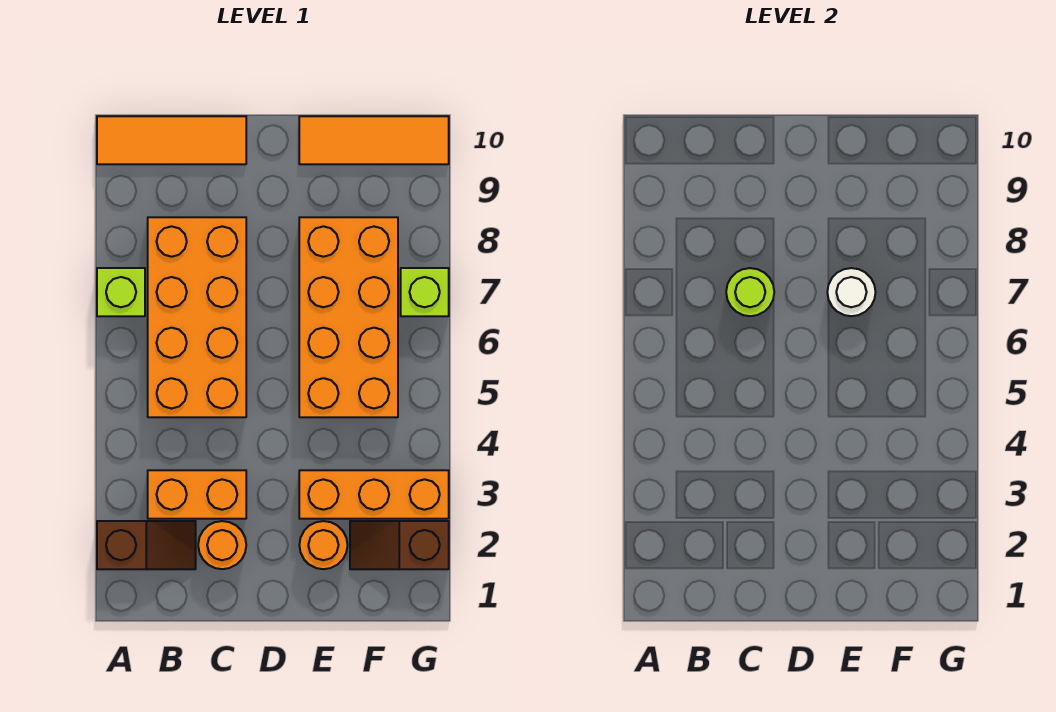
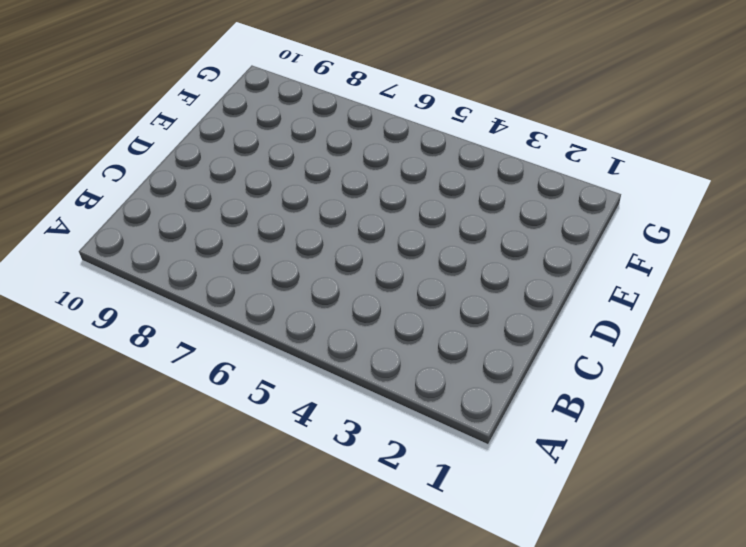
none -> brown slope A2:B2 level 1 top A
none -> lime brick A7 level 1
none -> orange tile A10:C10 level 1

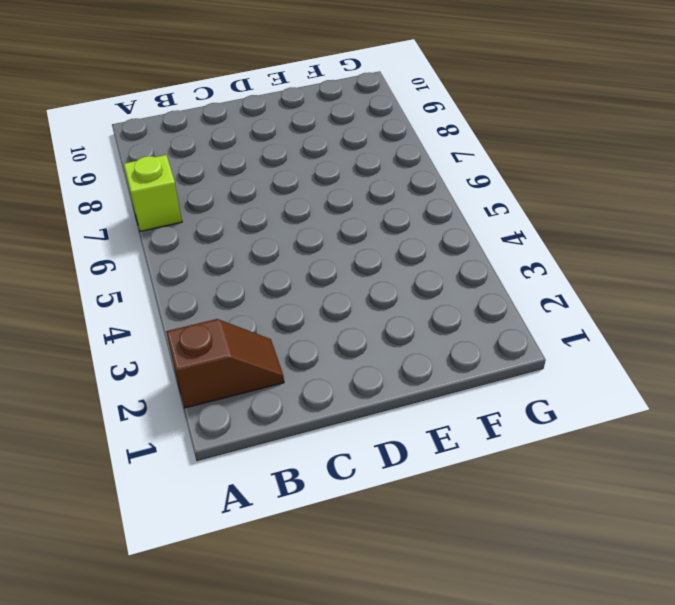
none -> orange tile A10:C10 level 1
none -> orange brick B3:C3 level 1
none -> orange brick B5:C8 level 1

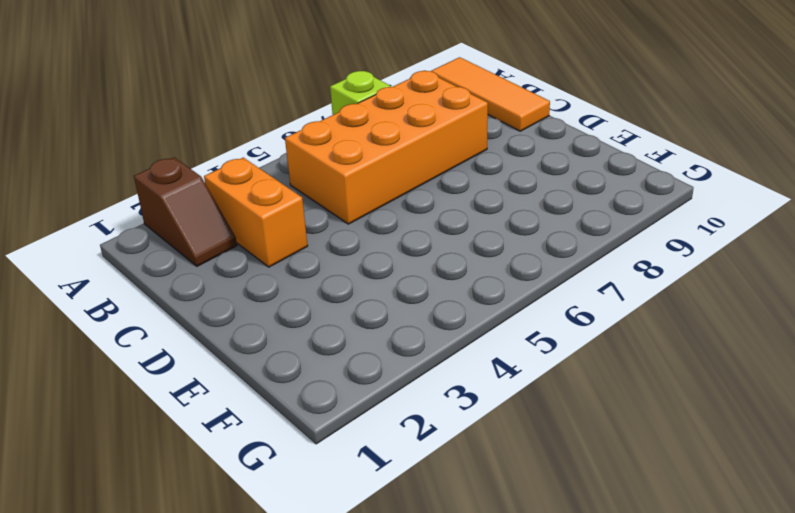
none -> orange round brick C2 level 1
none -> orange round brick E2 level 1
none -> orange brick E3:G3 level 1

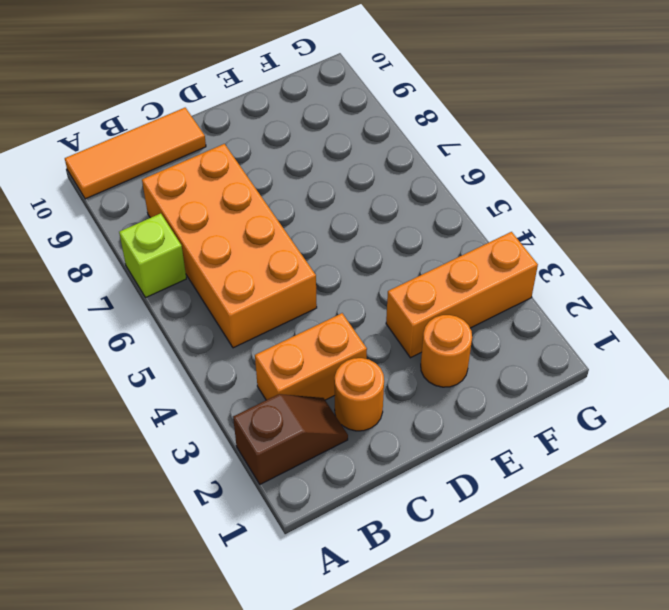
none -> orange brick E5:F8 level 1
none -> orange tile E10:G10 level 1
none -> brown slope F2:G2 level 1 top G

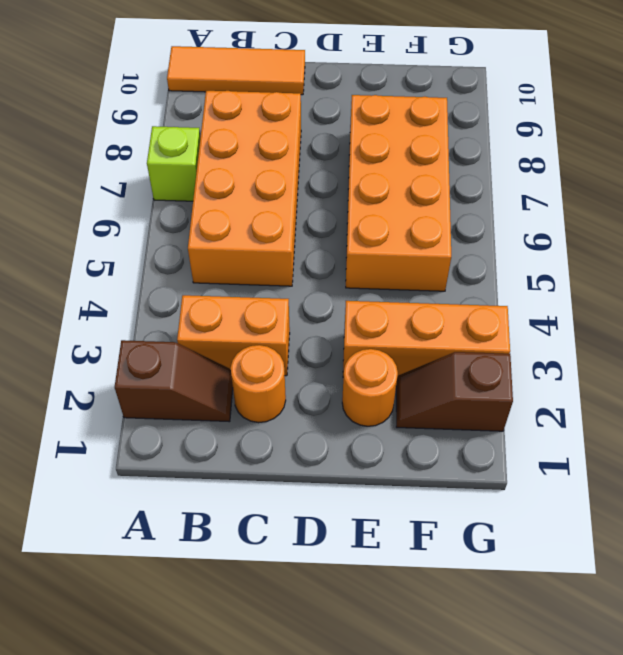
none -> orange tile E10:G10 level 1
none -> lime brick G7 level 1
none -> lime round brick C7 level 2

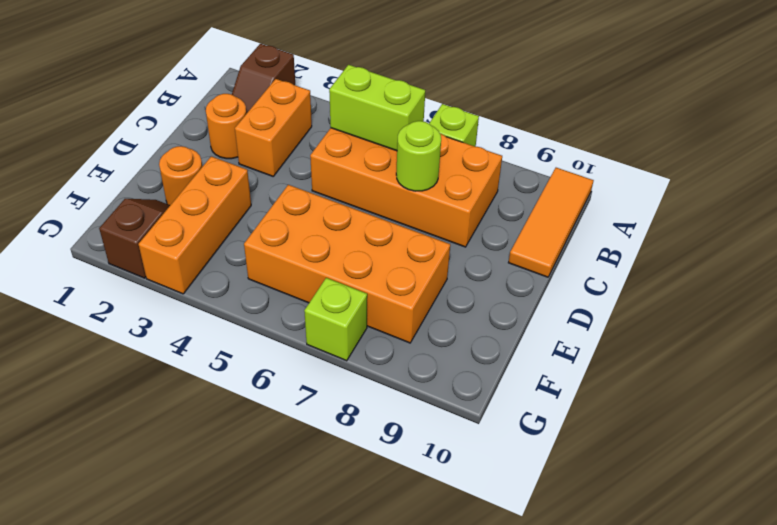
lime brick B5:B6 level 2 -> none
none -> orange tile E10:G10 level 1
none -> white round brick E7 level 2

